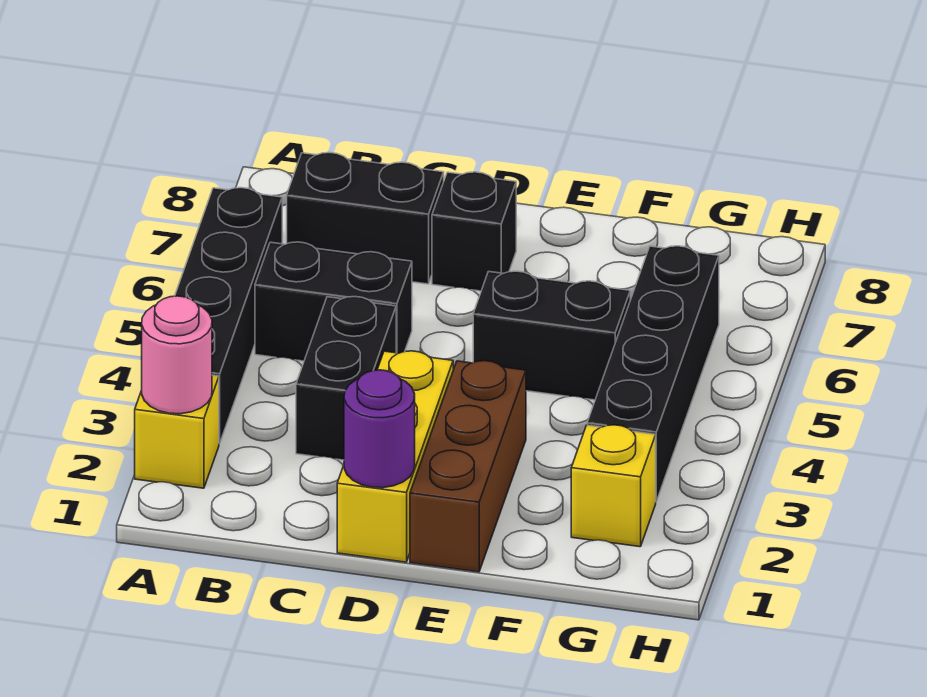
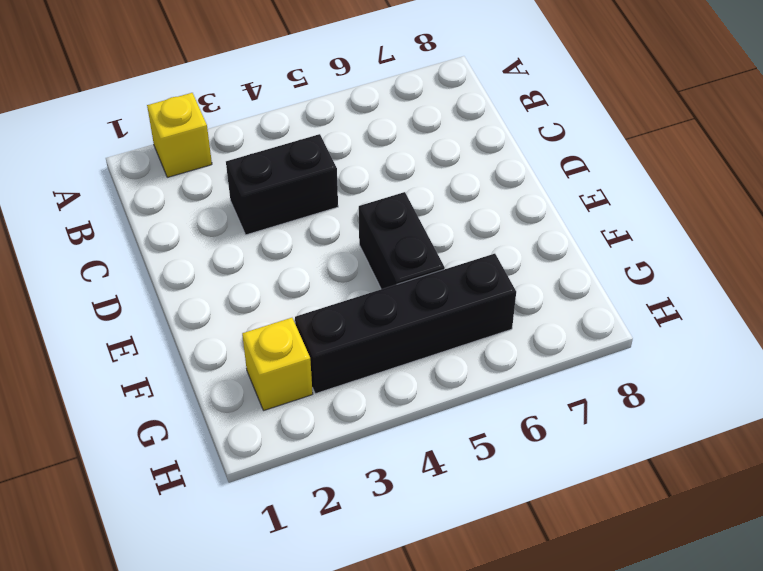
none -> black brick A3:A6 level 1
none -> black brick B5:C5 level 1
none -> black brick B7:C7 level 1

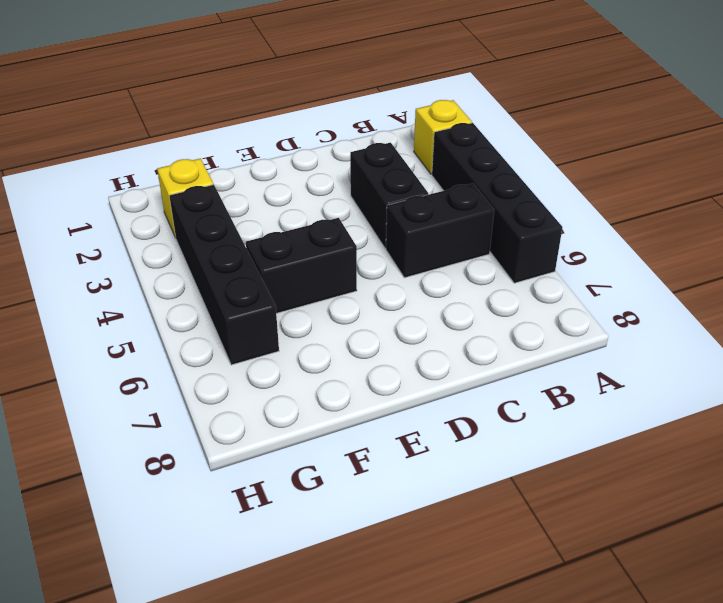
none -> black brick B7:C7 level 1
none -> yellow brick D1:D3 level 1
none -> black brick D7 level 1

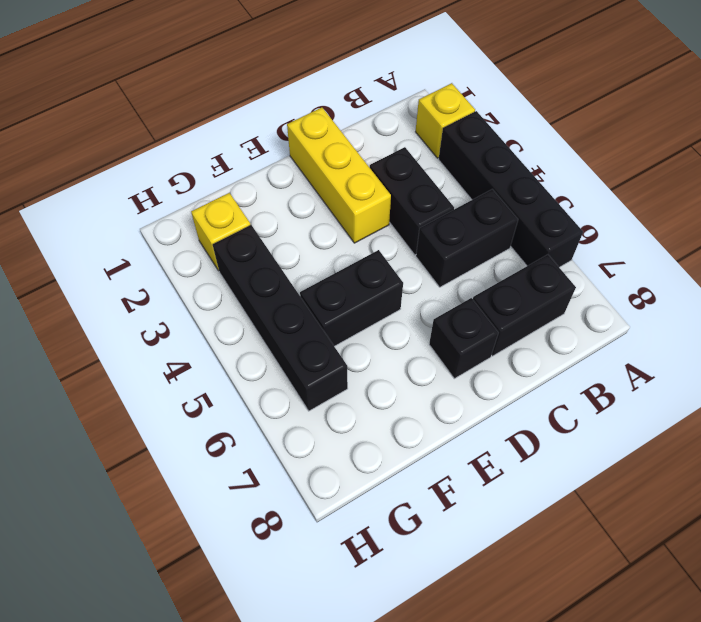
none -> brown brick E1:E3 level 1
none -> pink round brick A2 level 2
none -> purple round brick D1 level 2

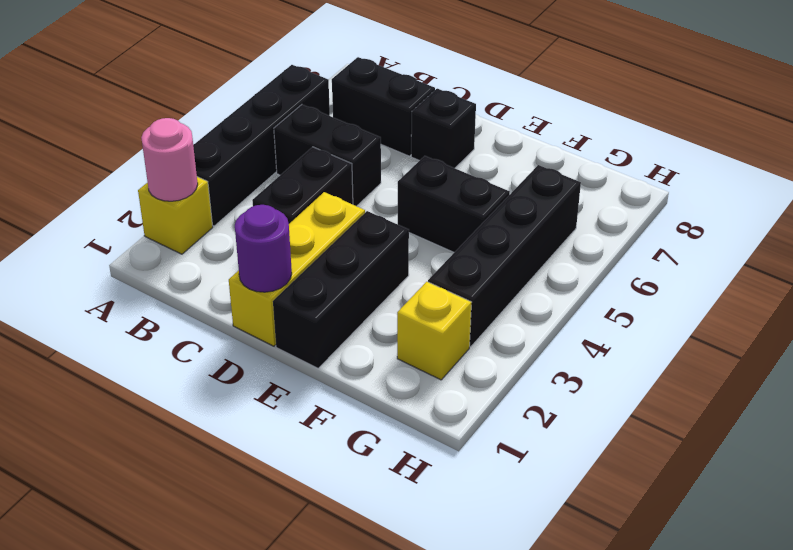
black brick E1:E3 level 1 -> brown brick E1:E3 level 1

